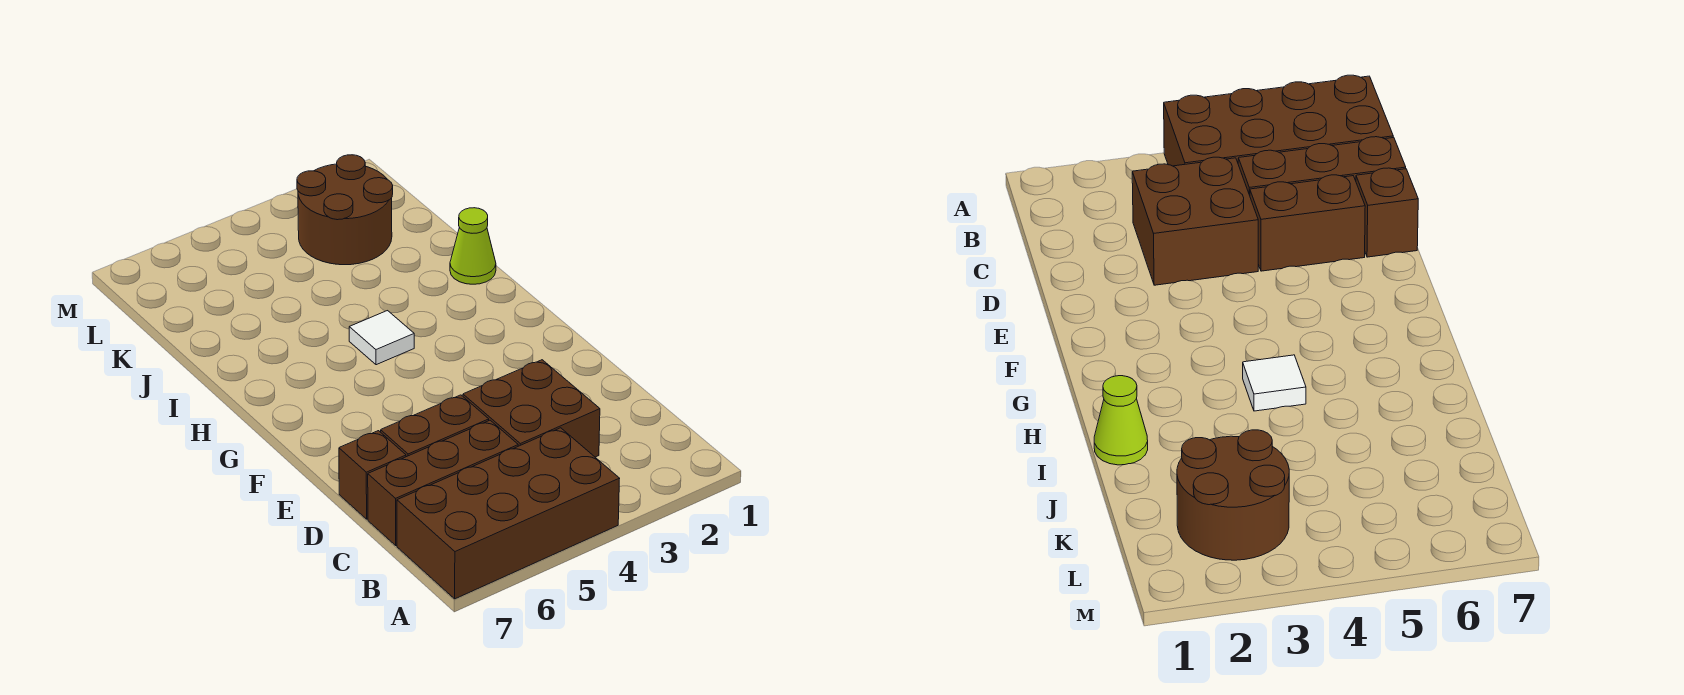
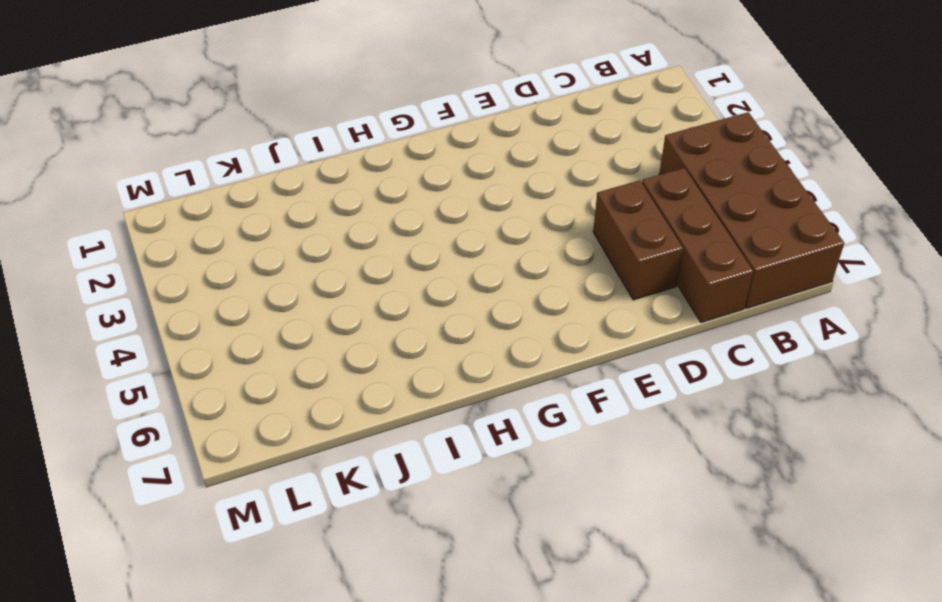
none -> brown brick C3:D4 level 1
none -> brown brick D7 level 1

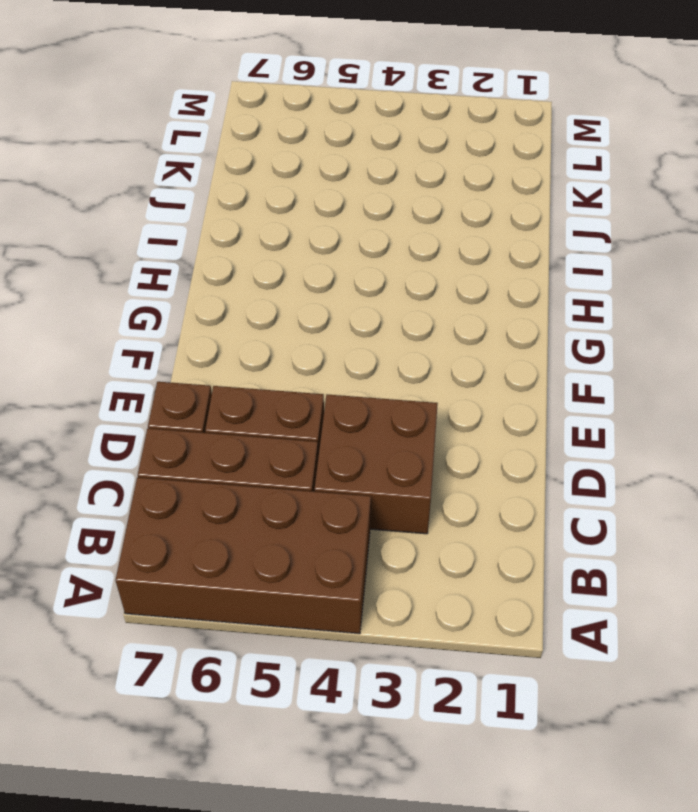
none -> white tile H4 level 1
none -> lime cone I1 level 1

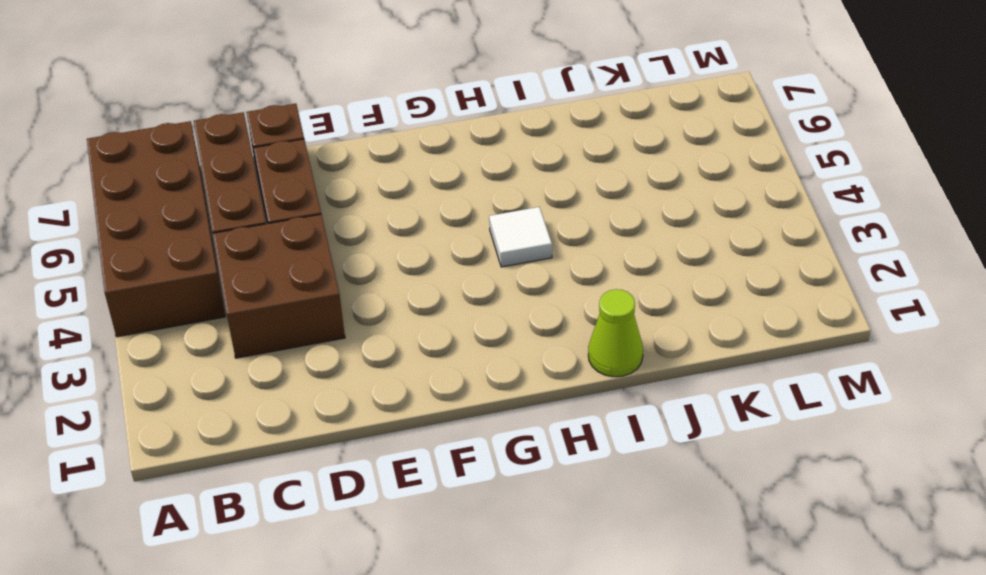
none -> brown round brick K2:L3 level 1

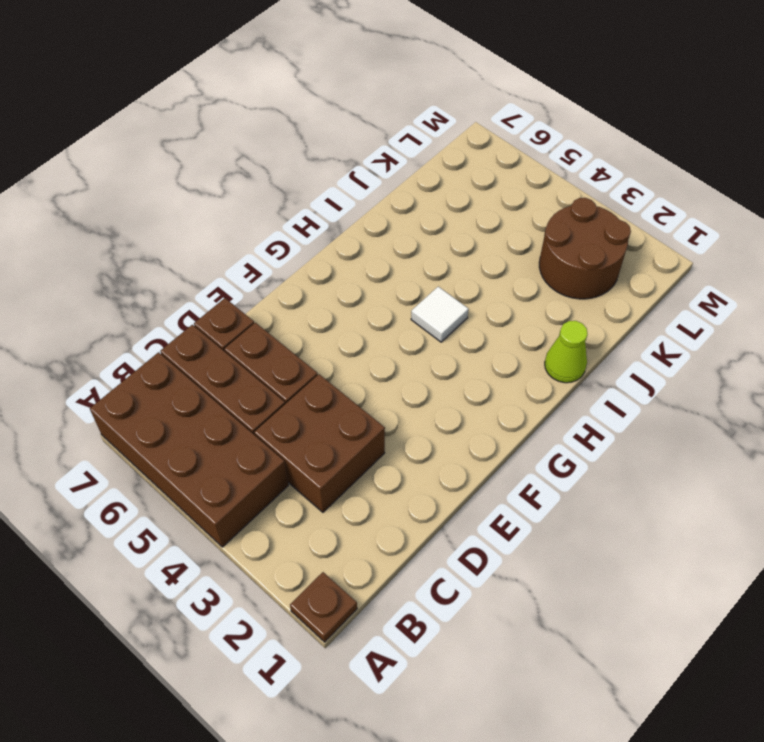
brown plate A1 level 1 -> none

